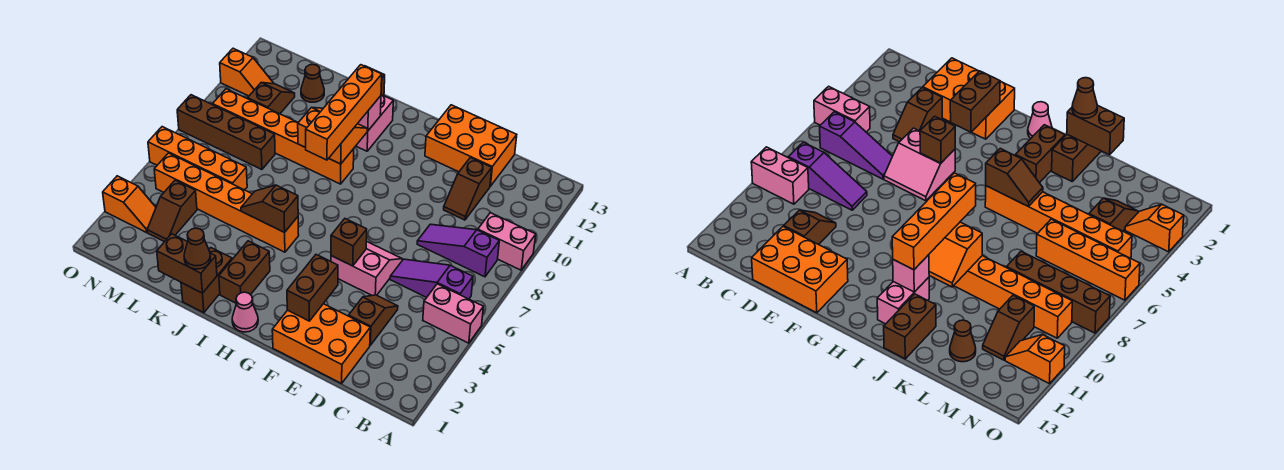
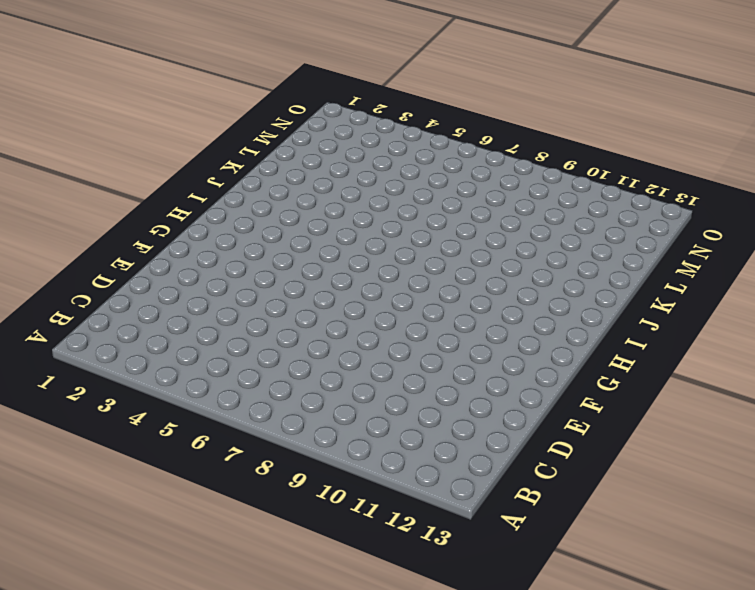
none -> pink brick A5:B5 level 1
none -> pink brick A9:B9 level 1
none -> purple slope B6:D6 level 1 top B
none -> purple slope B8:D8 level 1 top B

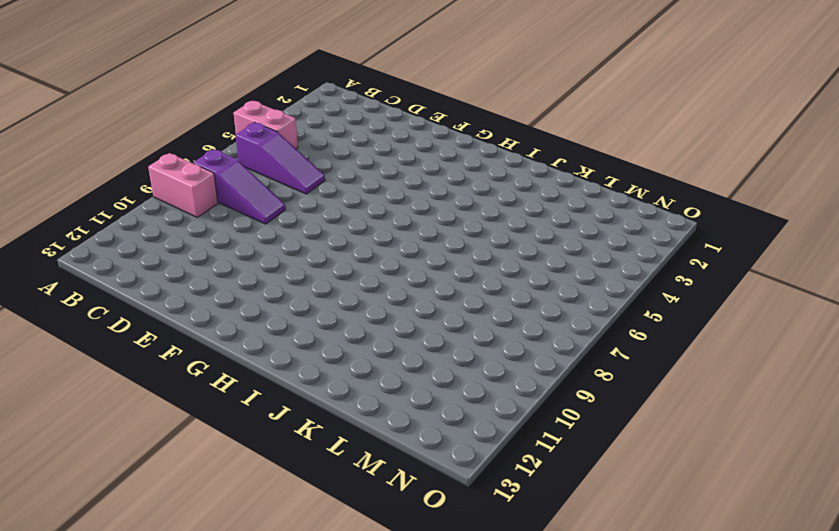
none -> orange brick D1:F2 level 1
none -> brown slope D3:D4 level 1 top 3
none -> brown slope D10:D11 level 1 top 11
none -> orange brick D12:F13 level 1

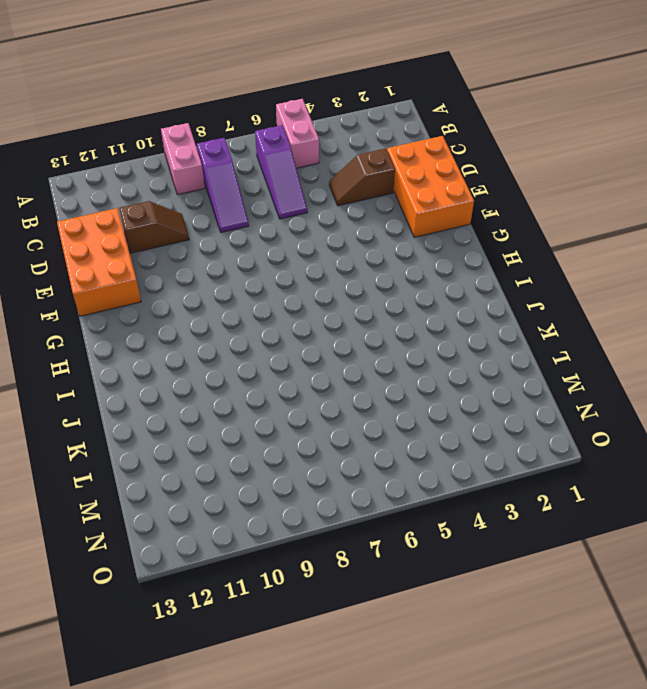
none -> pink slope E5:F6 level 1 top 5
none -> pink cone H1 level 1
none -> brown brick I2:I3 level 1
none -> orange brick I5:N5 level 1

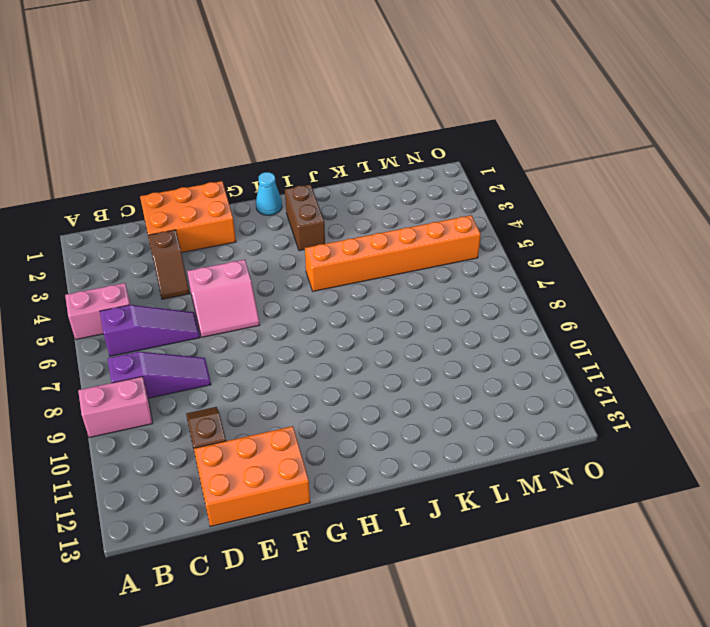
cyan cone H1 level 1 -> pink cone H1 level 1
none -> orange brick I9:N9 level 1
none -> pink brick I11:I12 level 1
none -> brown brick J1:J2 level 1
none -> brown brick J12:J13 level 1

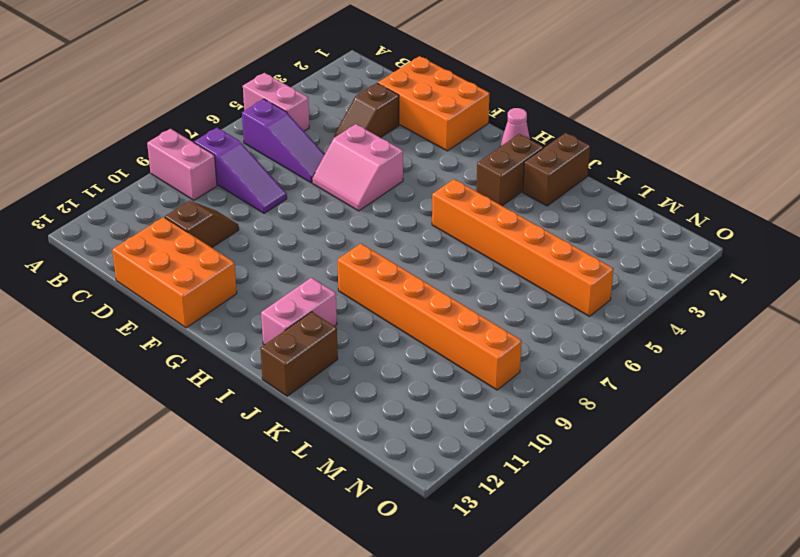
none -> orange brick L6:O6 level 1
none -> brown brick L8:O8 level 1
none -> brown cone L12 level 1
none -> brown slope M3:M4 level 1 top 4

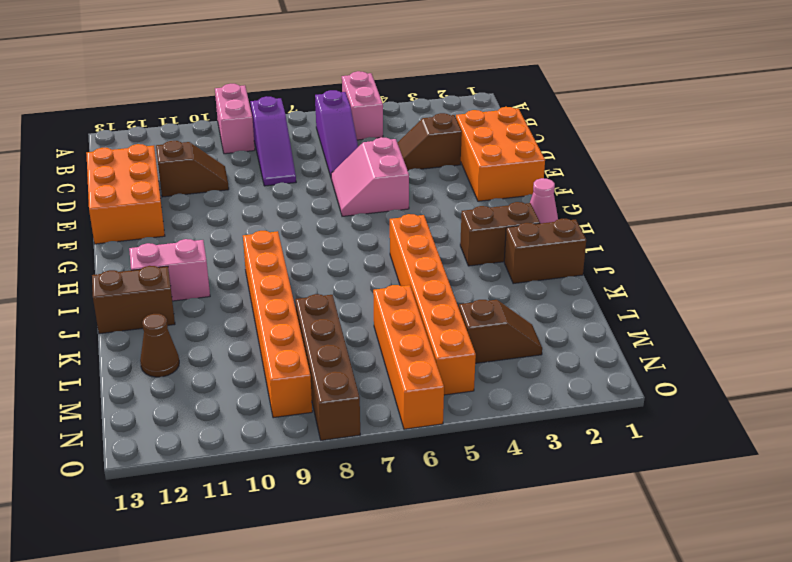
none -> brown slope M10:M11 level 1 top 10
none -> orange slope N3:O3 level 1 top O
none -> orange slope N11:O11 level 1 top O
none -> brown brick F2:F3 level 2

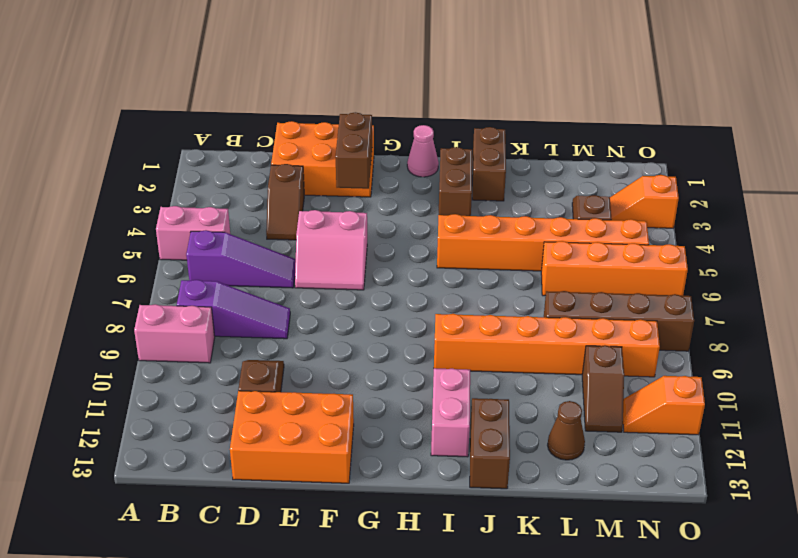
none -> brown brick F5 level 2
none -> brown slope I5:J5 level 2 top I
none -> orange slope I9:J10 level 2 top 9
none -> pink brick I11 level 2

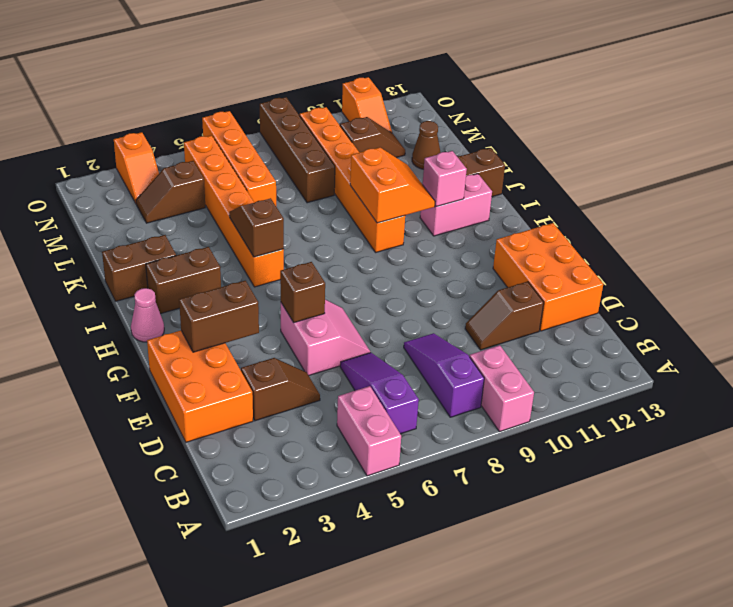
none -> brown brick J1:K1 level 2
none -> orange brick I8:I11 level 3
none -> brown cone J1 level 3

